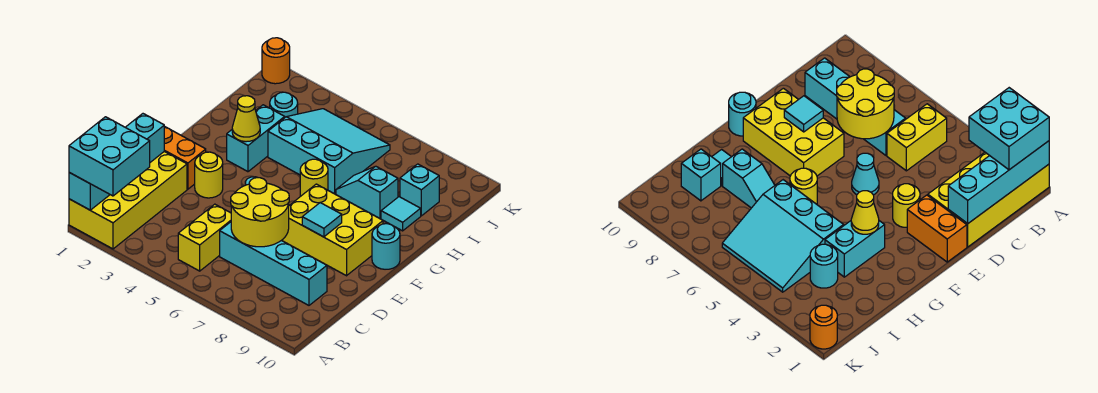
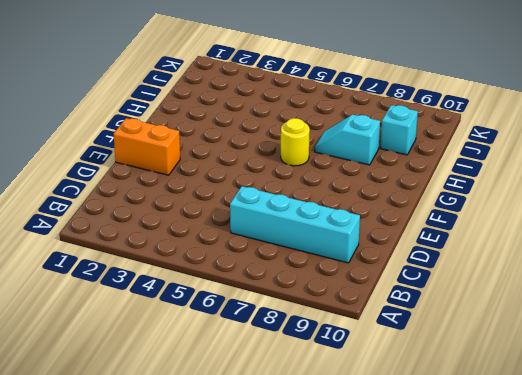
none -> yellow brick A1:D2 level 1
none -> yellow brick B5:C5 level 1
none -> yellow round brick E3 level 1

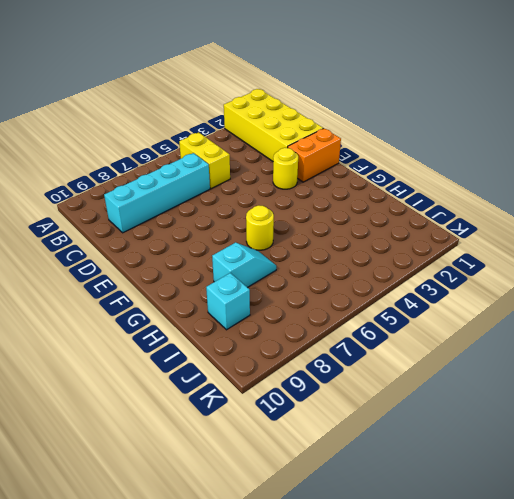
none -> cyan cone E5 level 1
none -> yellow brick E7:F9 level 1
none -> cyan round brick F10 level 1

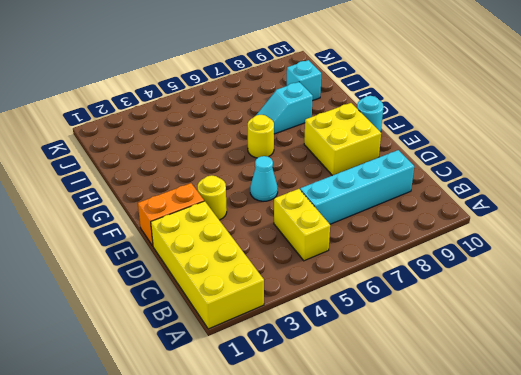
yellow brick E8:F9 level 1 -> yellow brick E7:F9 level 1
none -> cyan brick G3:H3 level 1
none -> cyan slope H4:J6 level 1 top H
none -> cyan tile H9 level 1

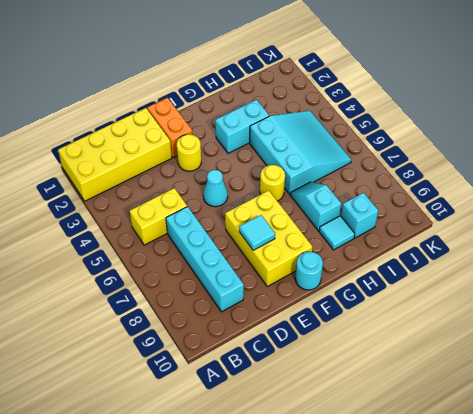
none -> cyan round brick I3 level 1
none -> orange round brick K1 level 1
none -> cyan brick A1:D1 level 2

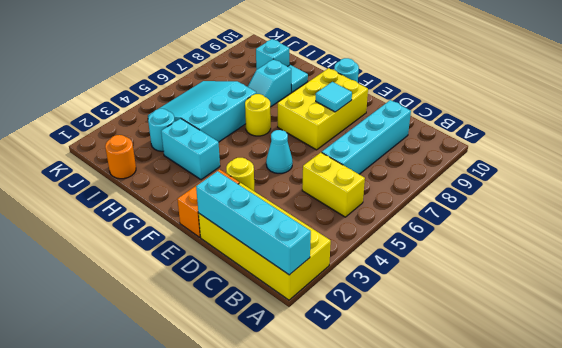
orange round brick I1 level 1 -> orange round brick K1 level 1
none -> yellow round brick C6:D7 level 2
none -> yellow cone G3 level 2
none -> cyan brick A1:B2 level 3

